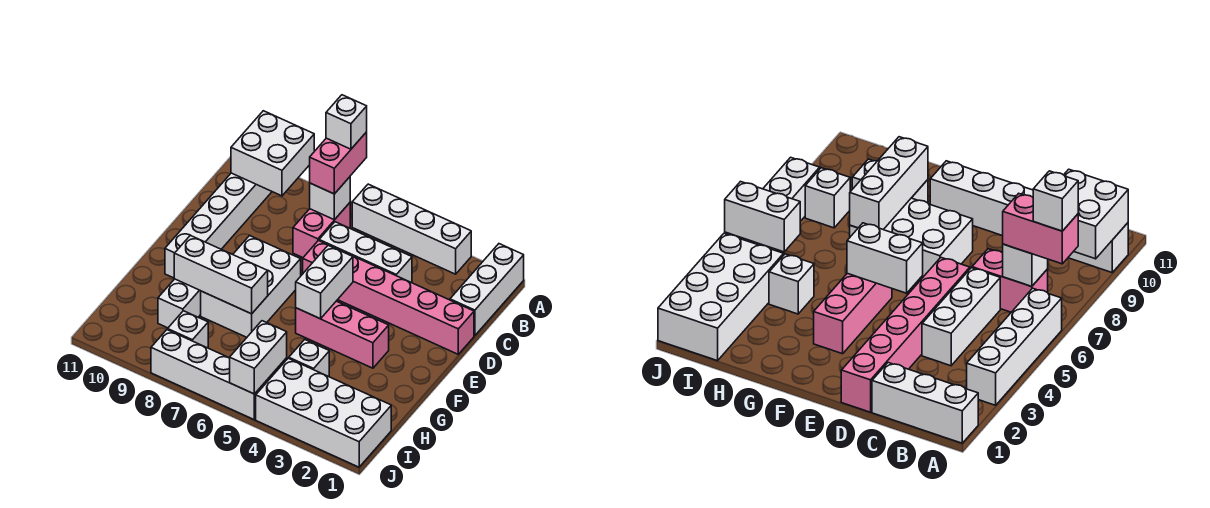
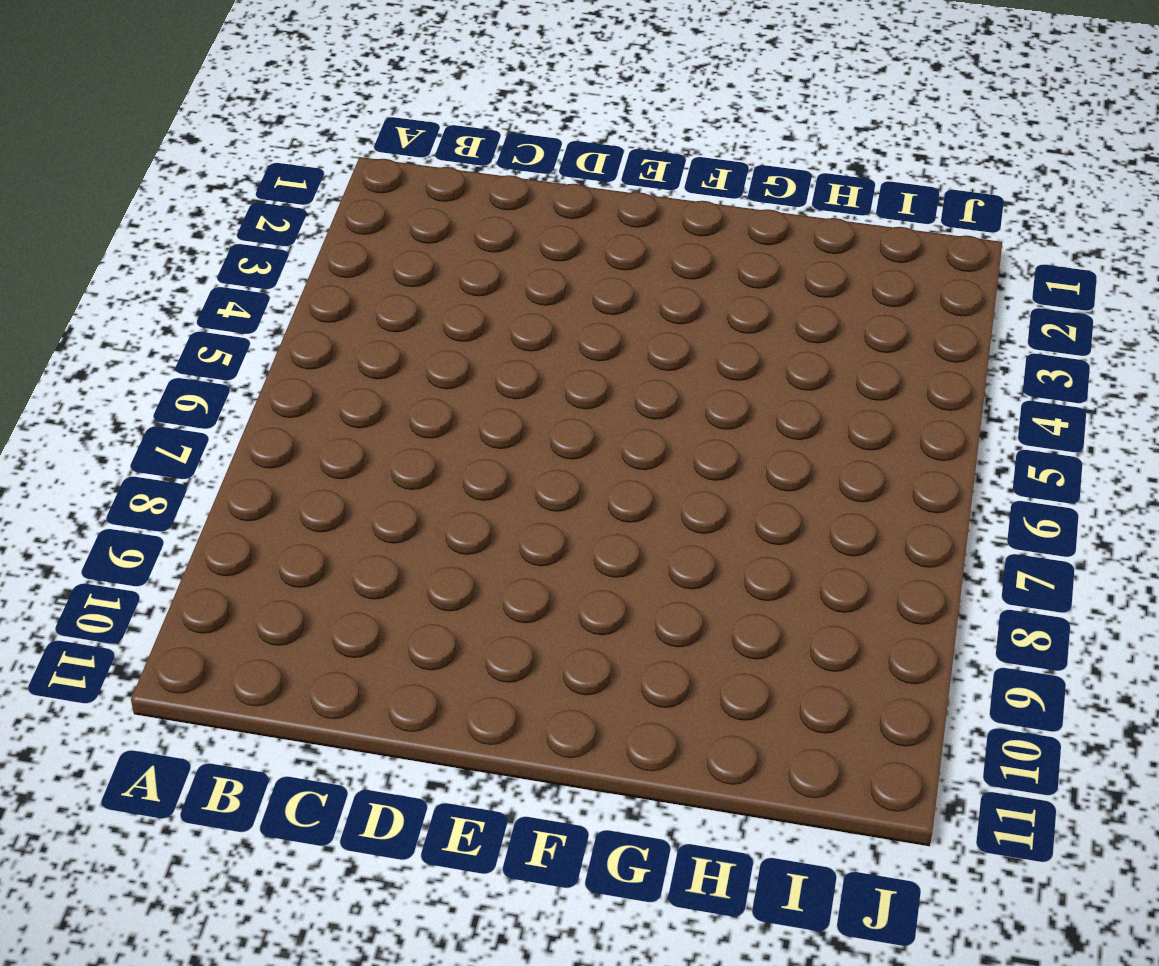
none -> white brick A1:C1 level 1
none -> white brick A3:A6 level 1
none -> white brick A10:F10 level 1

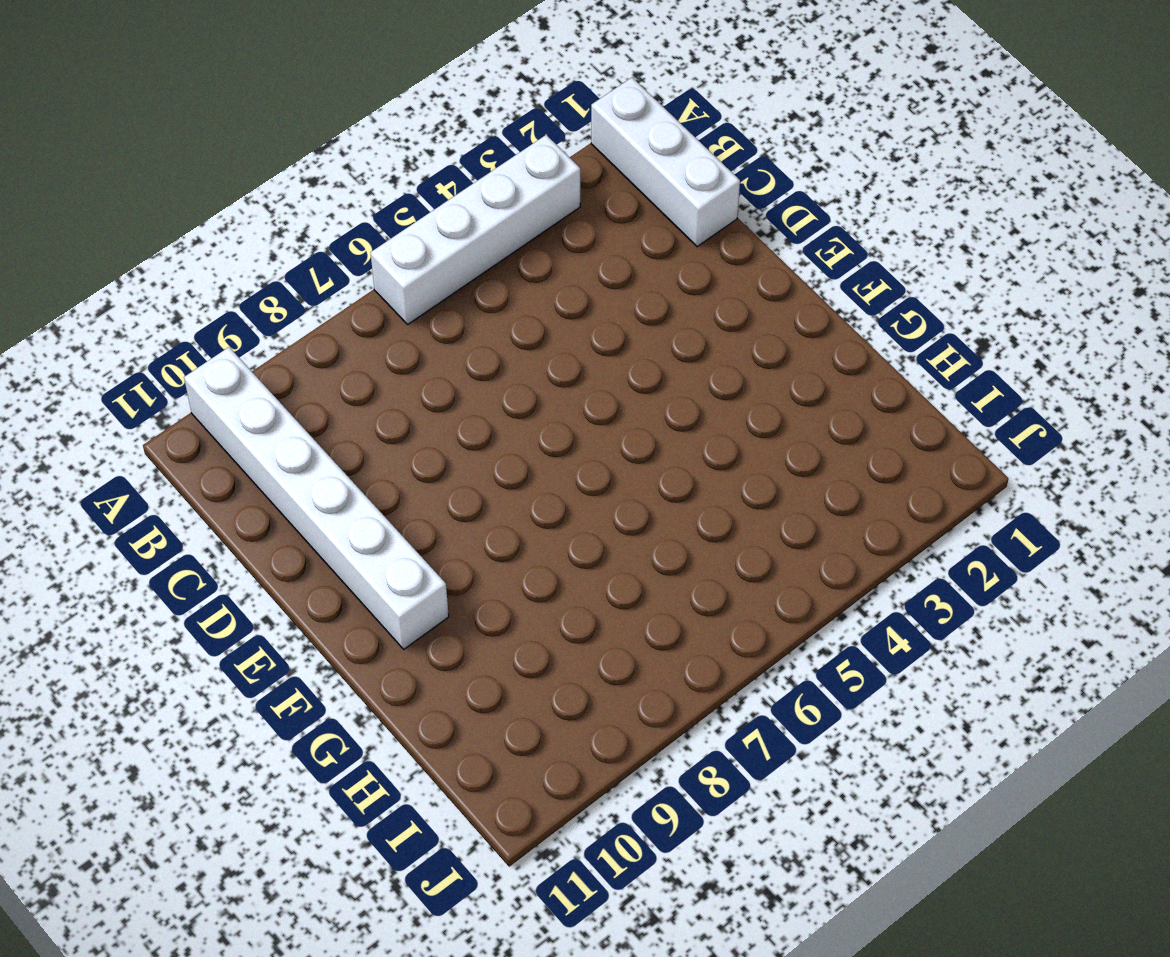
none -> pink brick B7:C7 level 1
none -> white brick C4:C6 level 1
none -> pink brick D1:D6 level 1

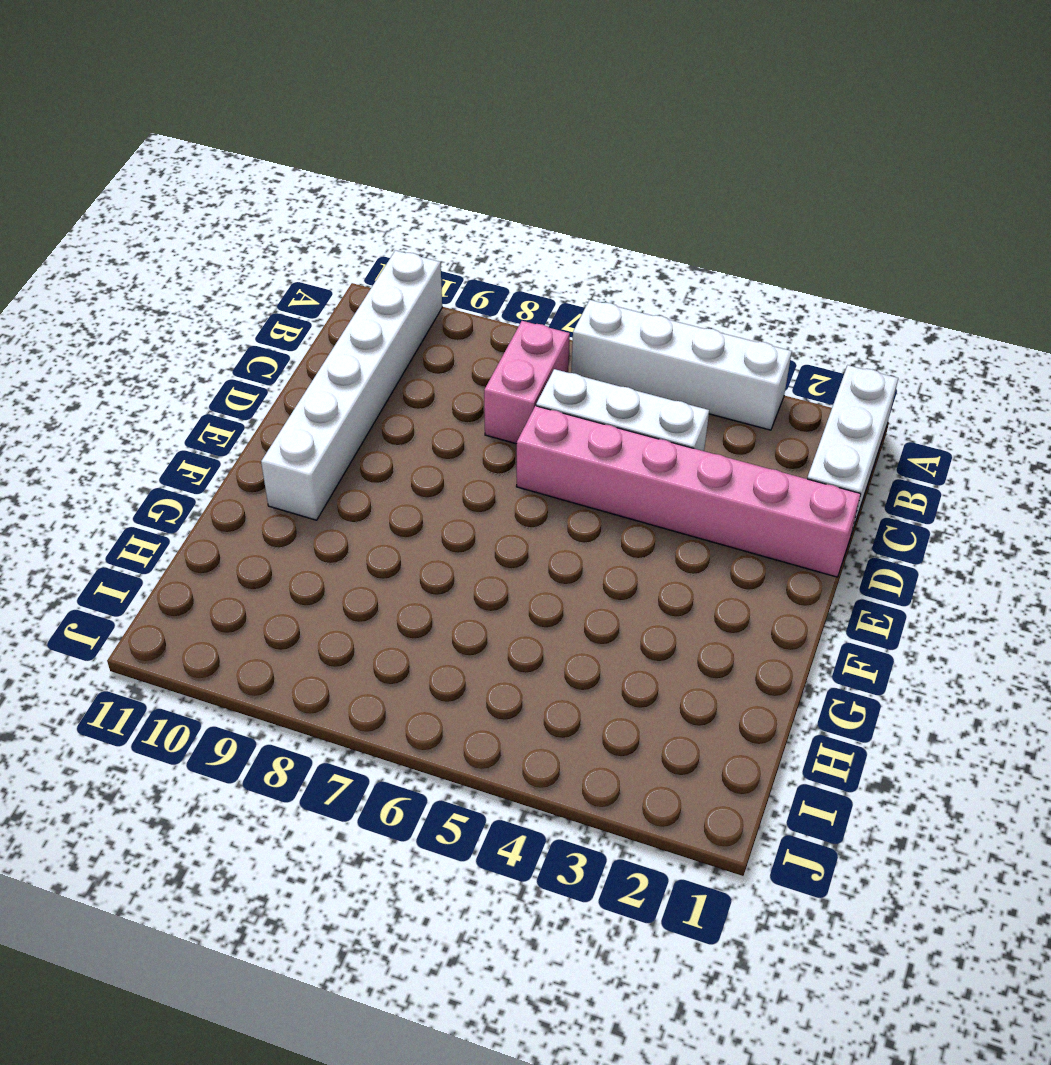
none -> white brick E7:G8 level 1
none -> pink brick F3:F5 level 1
none -> white brick G9:H9 level 1

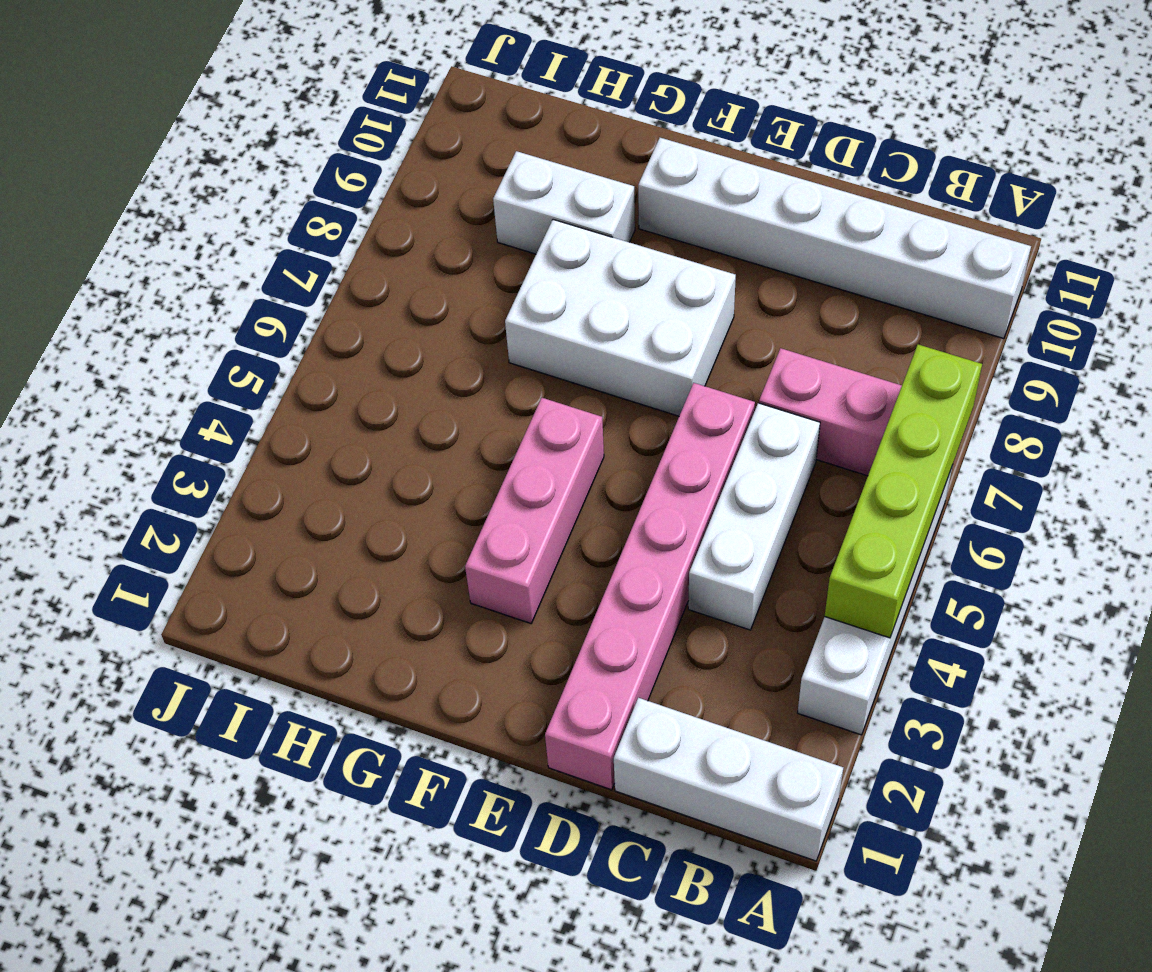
lime brick A4:A7 level 2 -> none
none -> white brick H4 level 1
none -> white brick I1:J4 level 1
none -> white brick I8 level 1

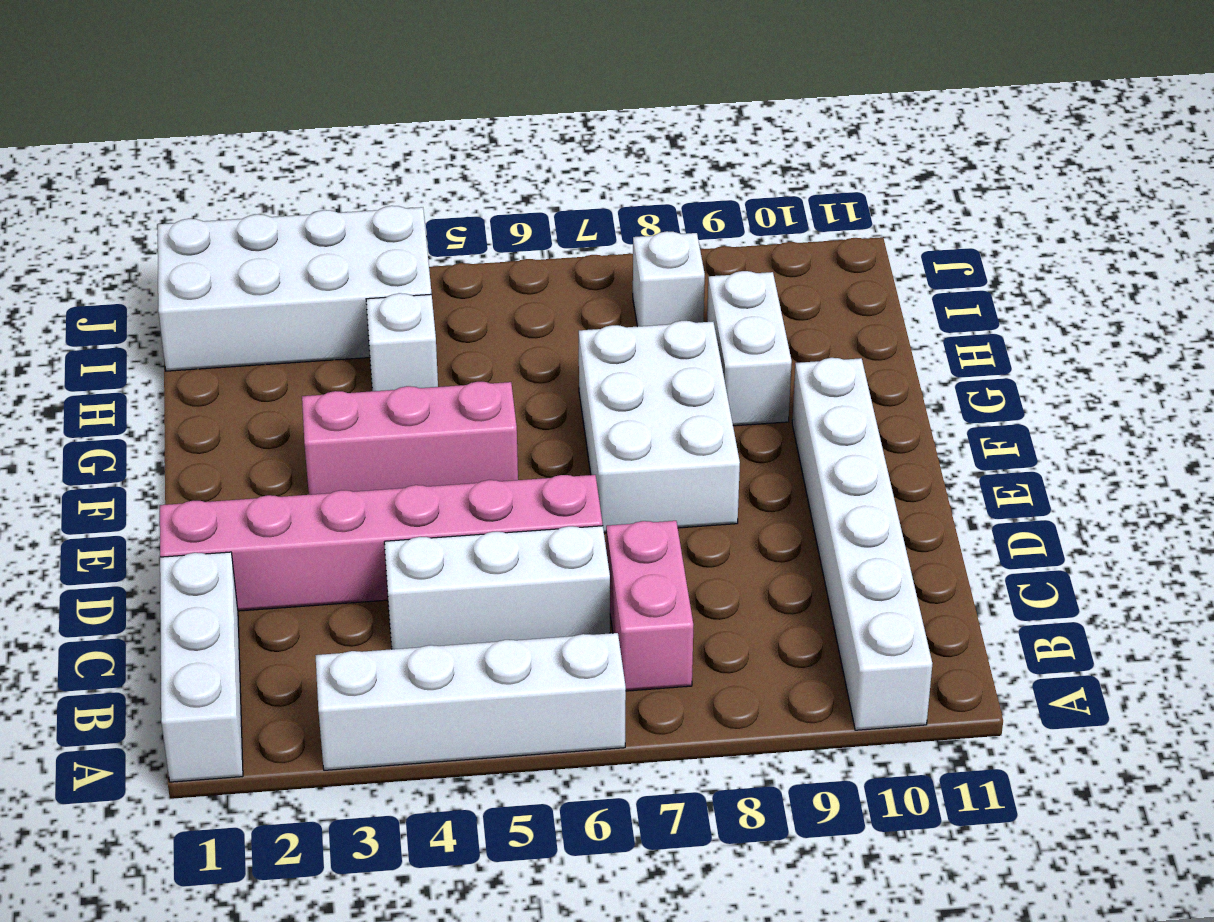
none -> white brick J5:J8 level 1
none -> white brick A9:B10 level 2
none -> white brick B7 level 2

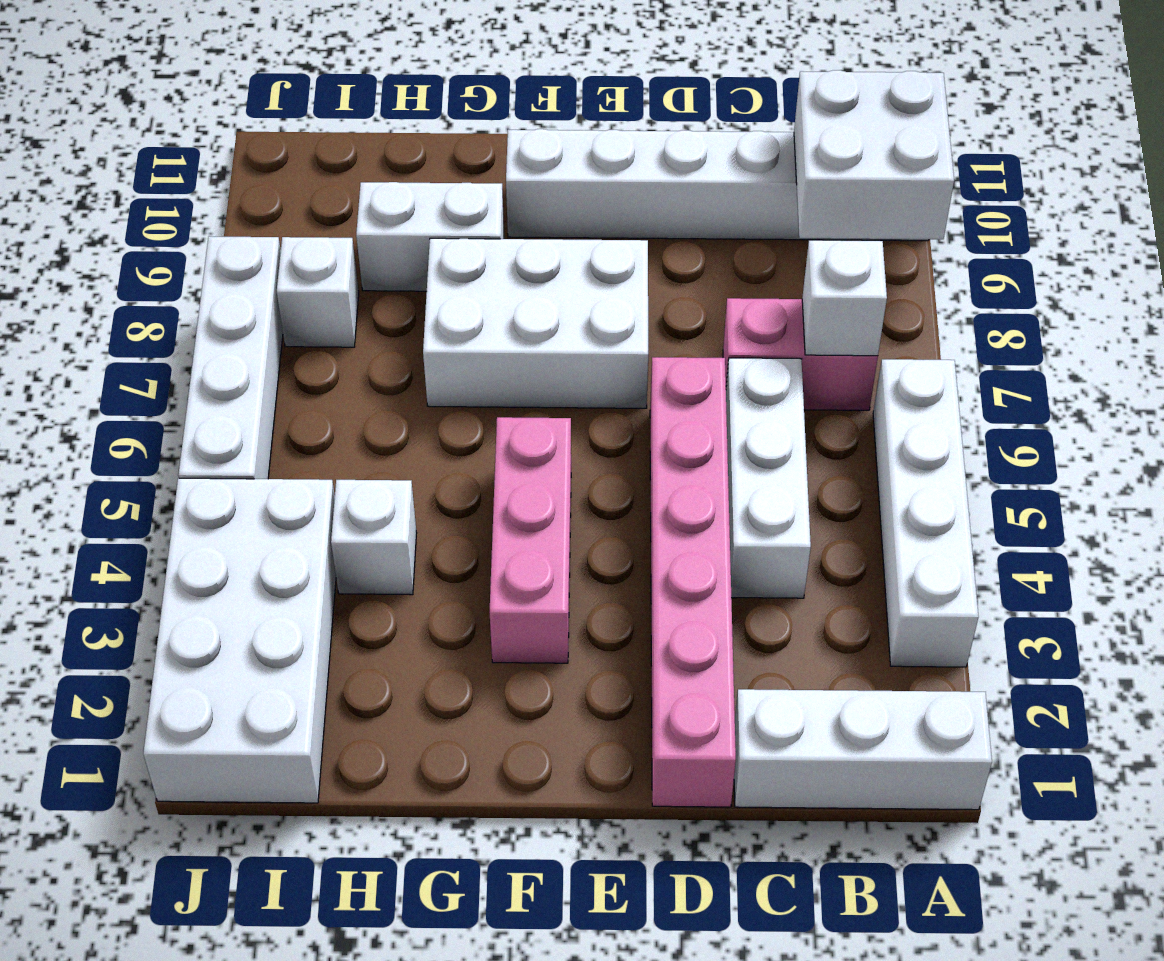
none -> white brick E5:F5 level 2
none -> white brick G7:G9 level 2
none -> white brick I5:J5 level 2

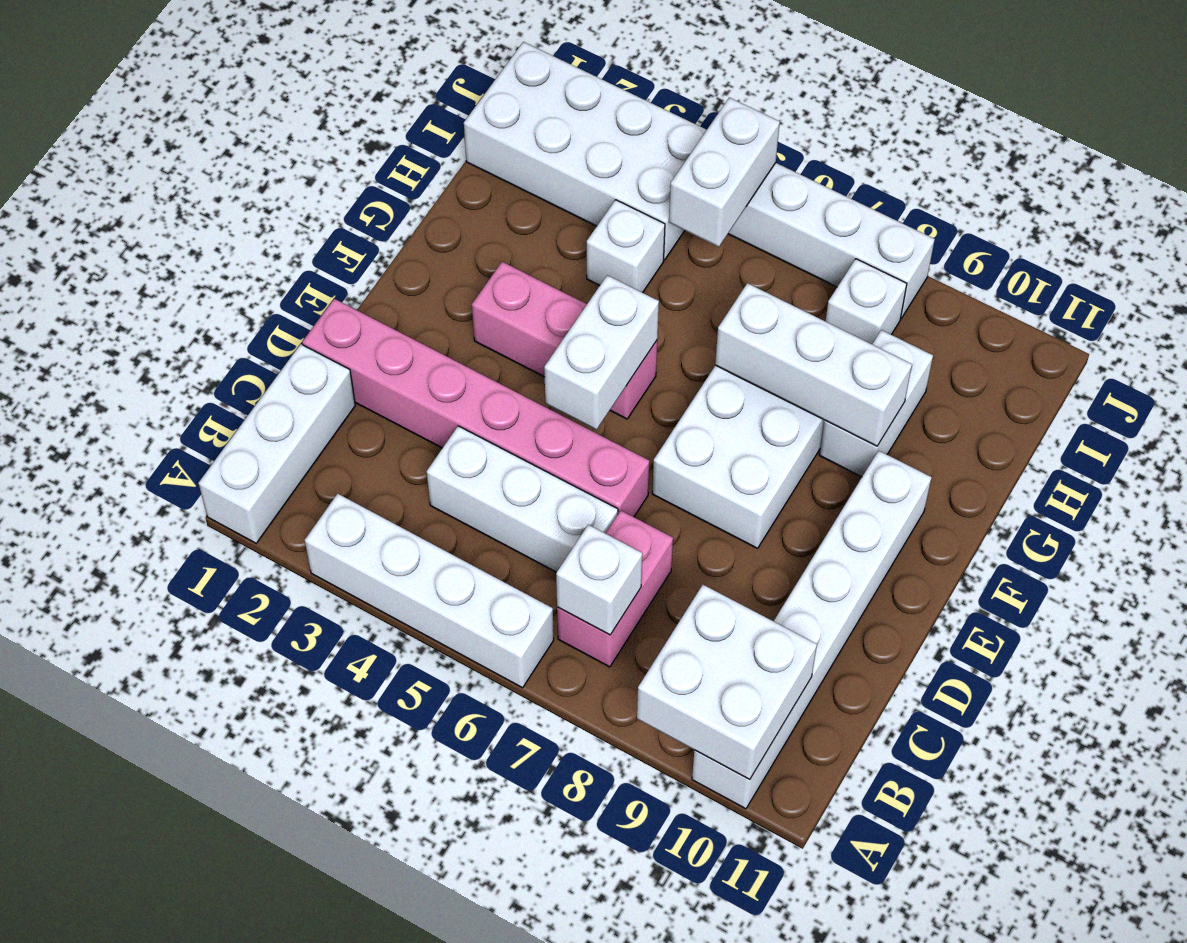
none -> pink brick A7:B7 level 3
none -> white brick A7 level 4

